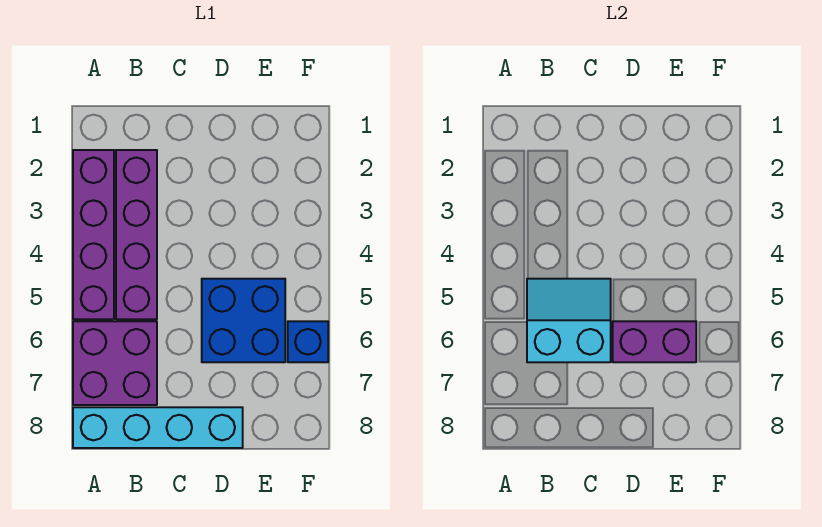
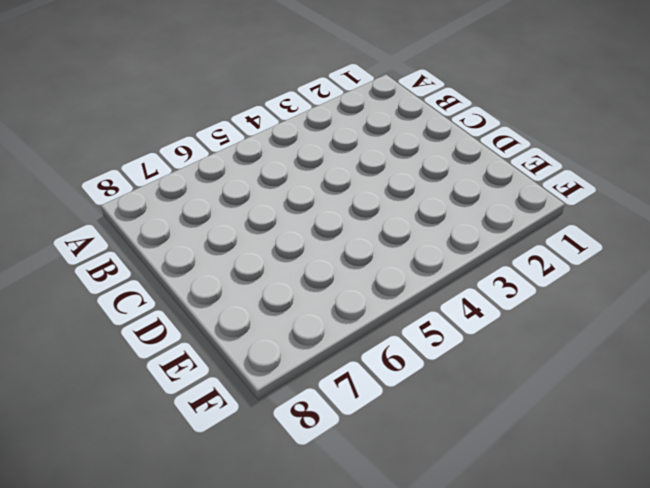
none -> purple brick A2:A5 level 1
none -> purple brick A6:B7 level 1

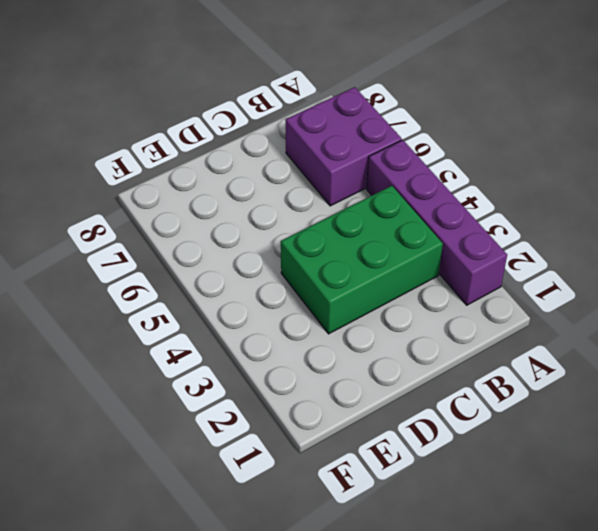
green brick B3:D4 level 1 -> purple brick B2:B5 level 1
none -> cyan brick A8:D8 level 1
none -> blue brick D5:E6 level 1

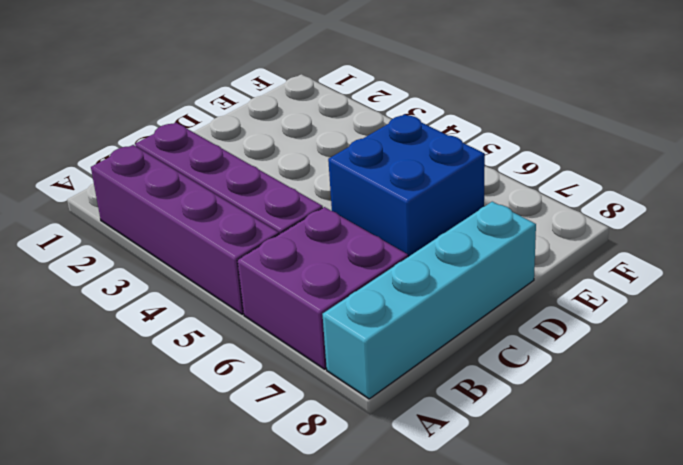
none -> blue brick F6 level 1
none -> cyan slope B5:C6 level 2 top 6

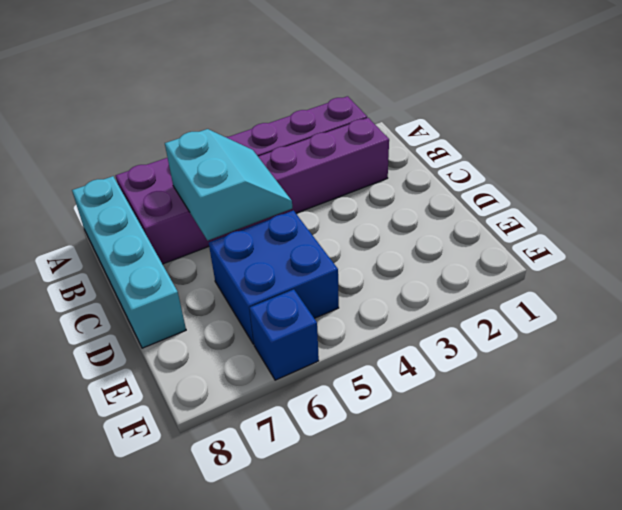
none -> purple brick D6:E6 level 2

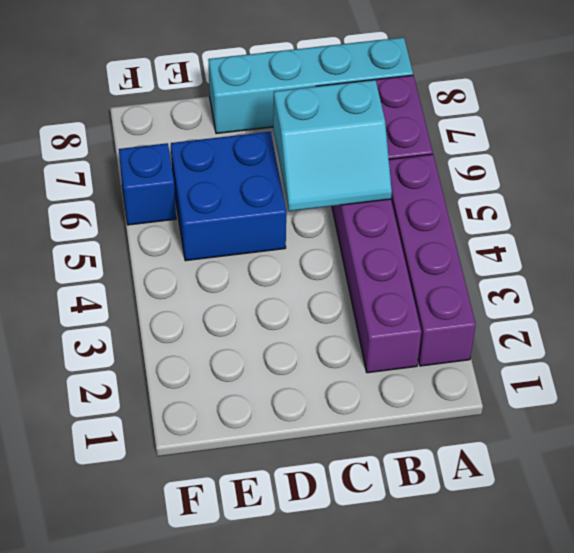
none -> purple brick D6:E6 level 2

